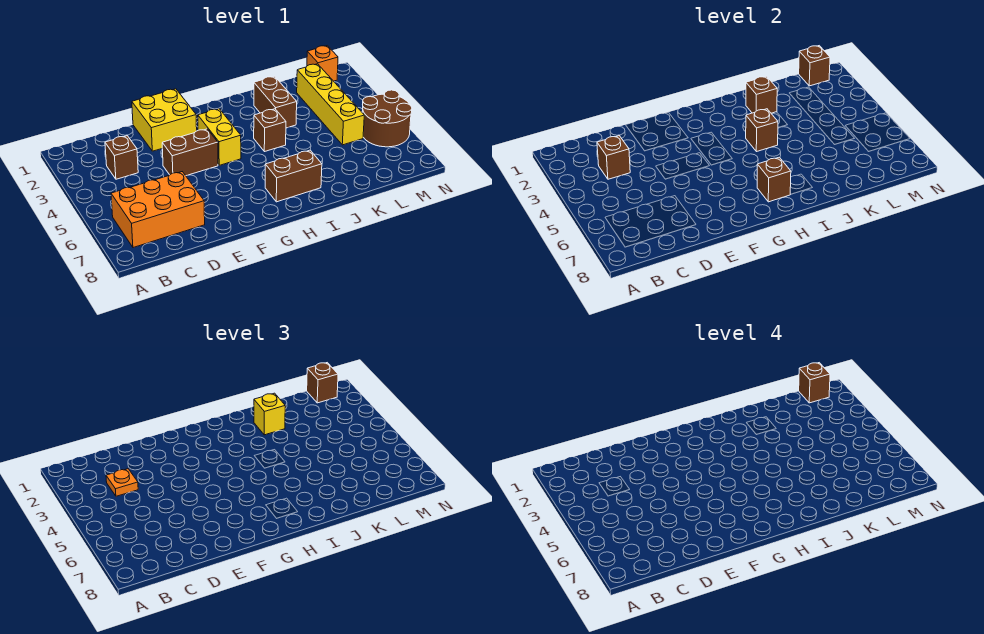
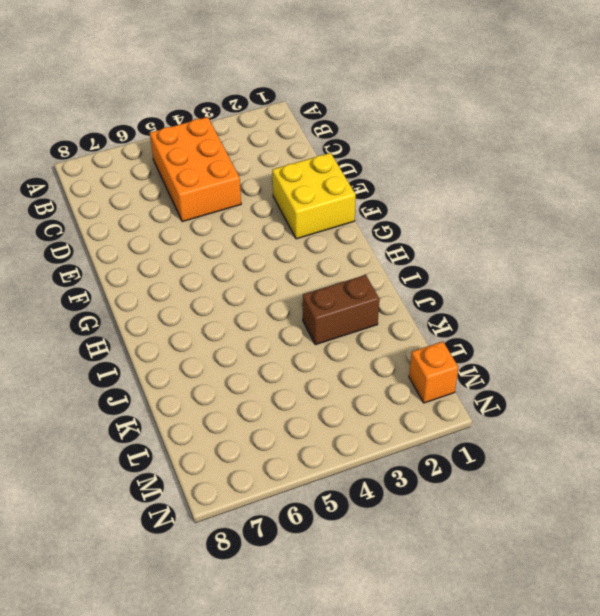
orange brick B4:D5 level 1 -> orange brick B6:D7 level 1
none -> brown brick C3 level 1
none -> brown brick E4:F4 level 1
none -> yellow brick G3:G4 level 1

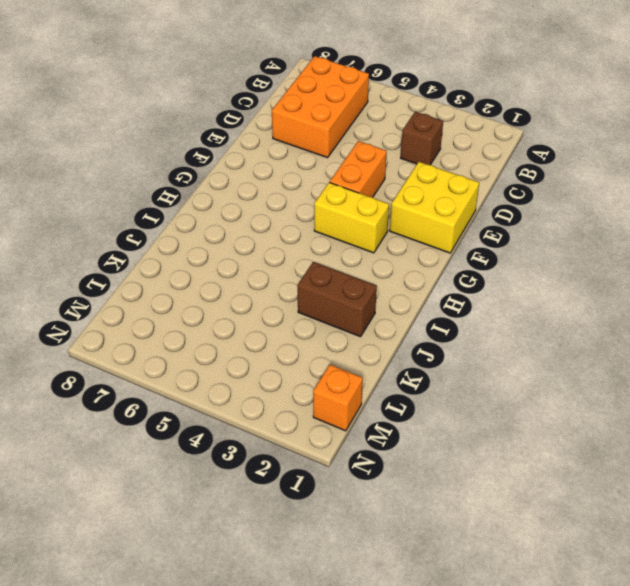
orange brick E4:F4 level 1 -> brown brick E4:F4 level 1
none -> brown brick H7:I7 level 1
none -> brown brick I4 level 1
none -> yellow brick L2:L5 level 1

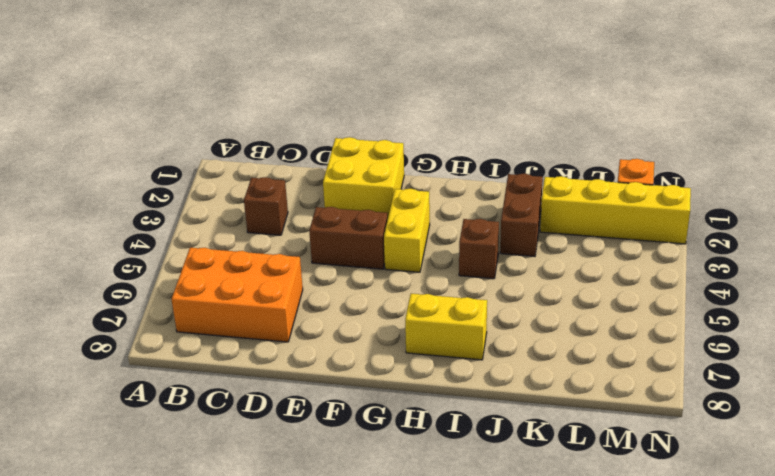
yellow brick H7:I7 level 1 -> brown brick H7:I7 level 1
yellow brick K2:N2 level 1 -> yellow brick L2:L5 level 1
none -> brown round brick M5:N6 level 1
none -> brown brick C3 level 2
none -> brown brick H7 level 2

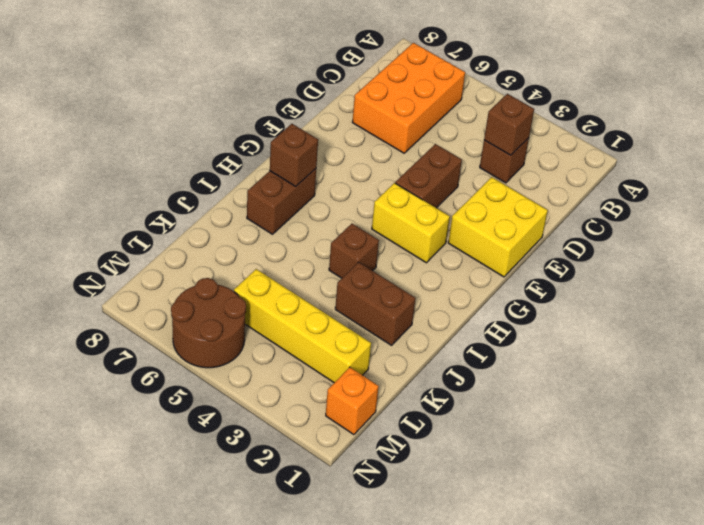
none -> brown brick I4 level 2
none -> brown brick J2 level 2
none -> brown brick M1 level 2

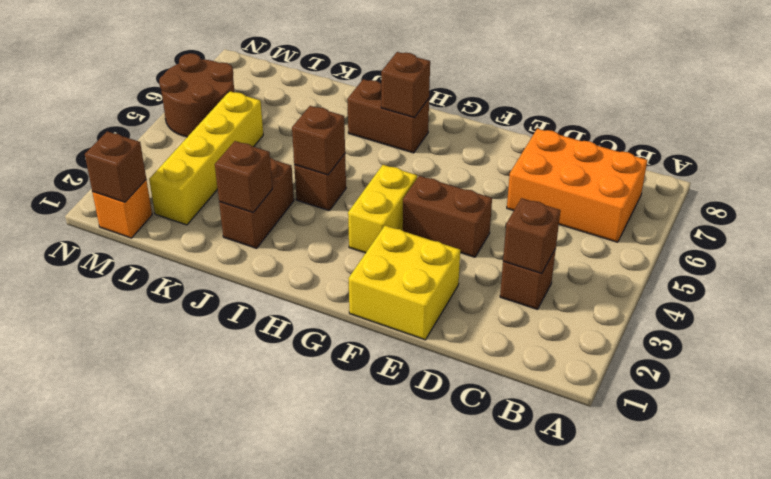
none -> orange plate C3 level 3
none -> yellow brick J2 level 3
none -> brown brick M1 level 3

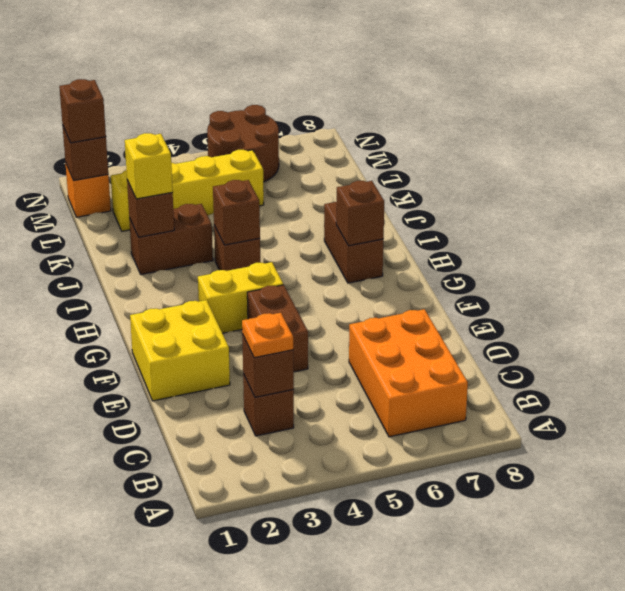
none -> brown brick M1 level 4

